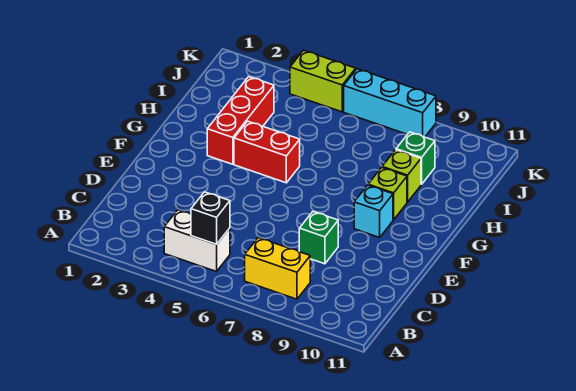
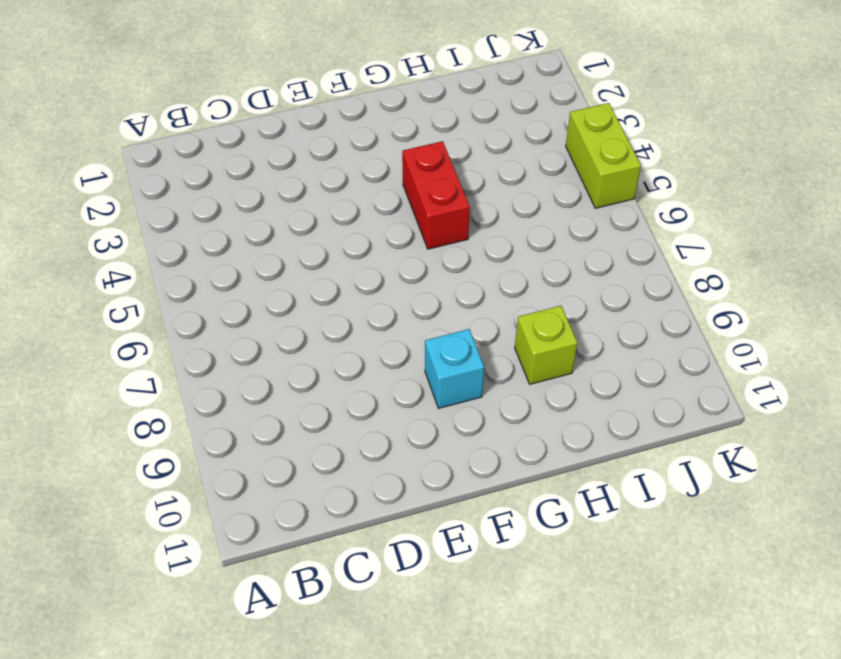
none -> white brick B4:B5 level 1
none -> yellow brick B7:B8 level 1
none -> green brick D8 level 1

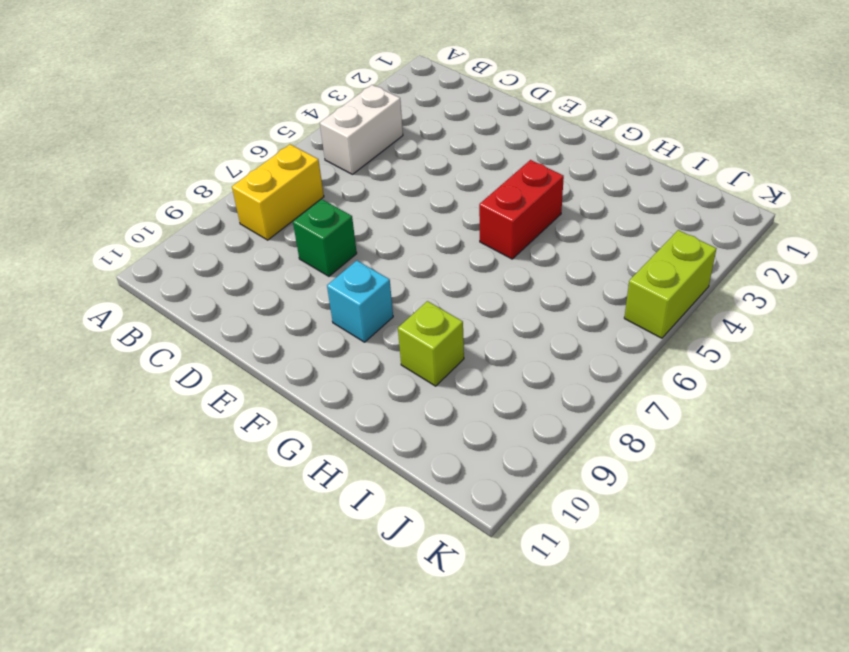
none -> red brick G3:I3 level 1
none -> lime brick G9 level 1
none -> green brick I9 level 1

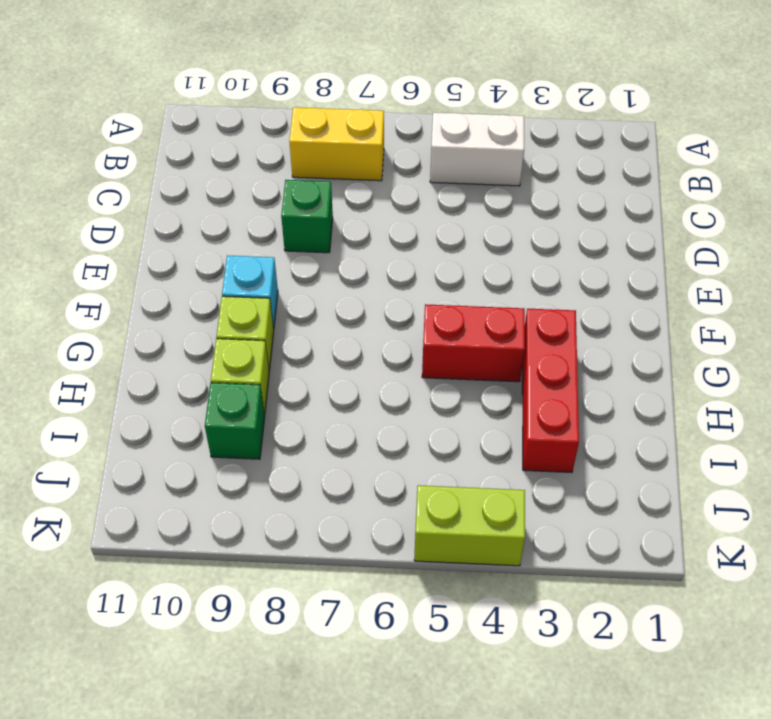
none -> cyan brick K6:K8 level 1
none -> black brick B5 level 2

